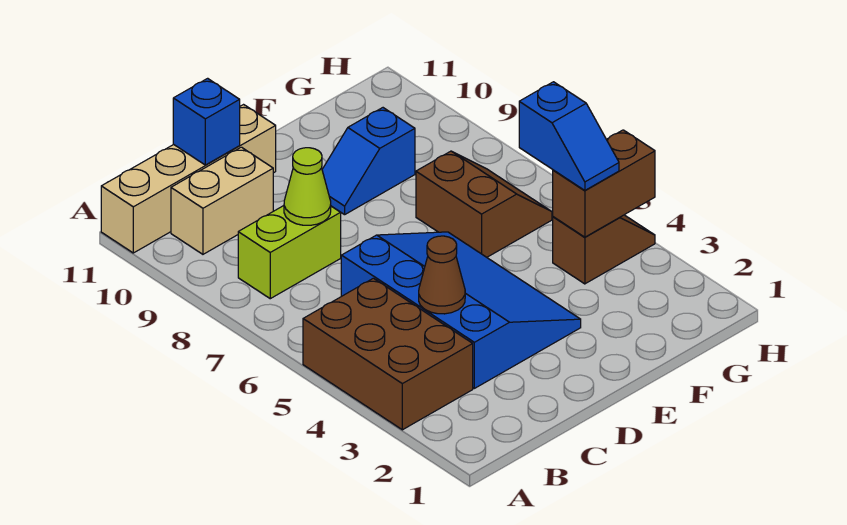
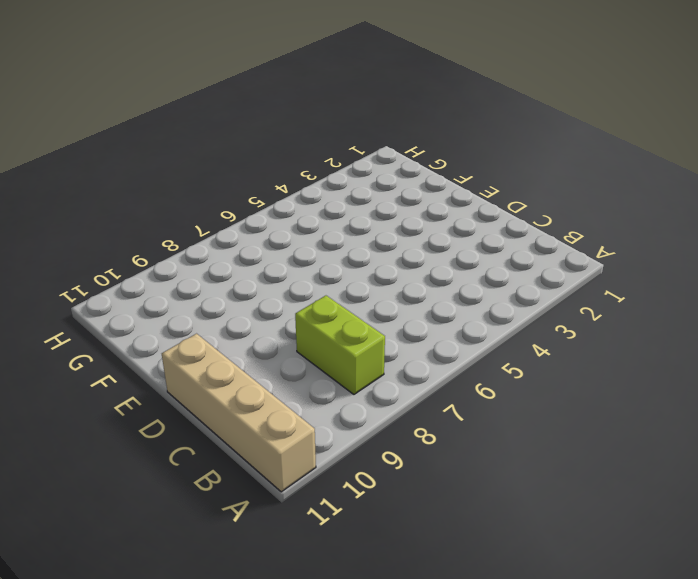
none -> brown brick A3:B5 level 1
none -> tan brick B10:C10 level 1
none -> blue slope C3:E6 level 1 top C

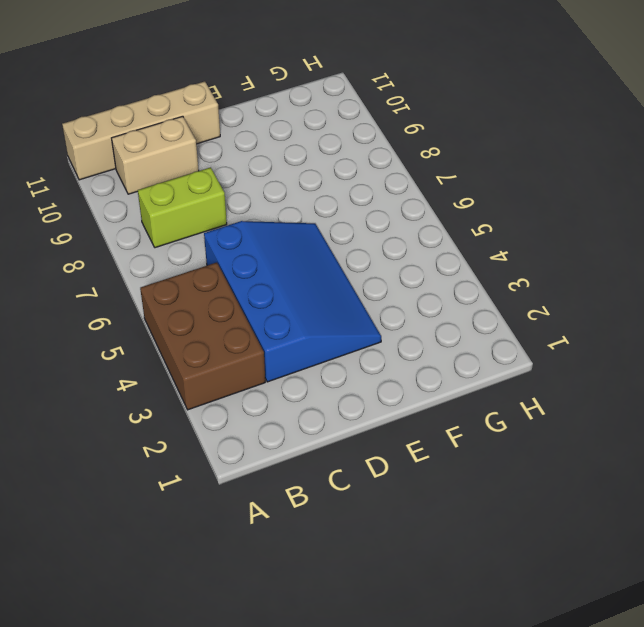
none -> blue slope E9:F9 level 1 top F
none -> brown slope F6:G7 level 1 top F
none -> brown slope G4:H4 level 1 top G

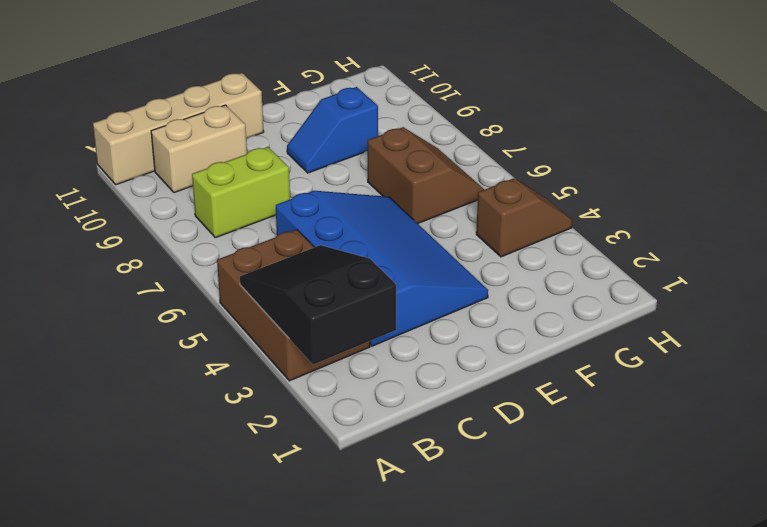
black slope A2:B4 level 2 top 2 -> none
none -> brown cone C4 level 2
none -> lime cone C8 level 2
none -> blue brick C11 level 2

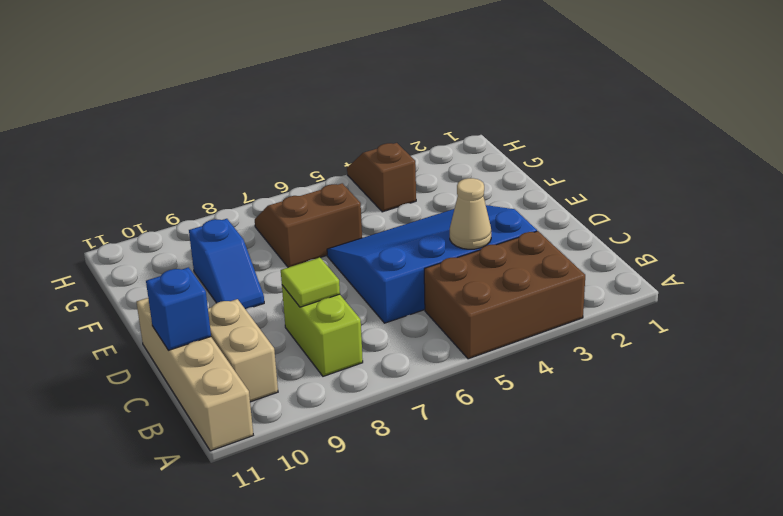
tan cone C4 level 2 -> brown cone C4 level 2
lime tile C8 level 2 -> lime cone C8 level 2
none -> brown brick G4:H4 level 2
none -> blue slope G4:G5 level 3 top 5

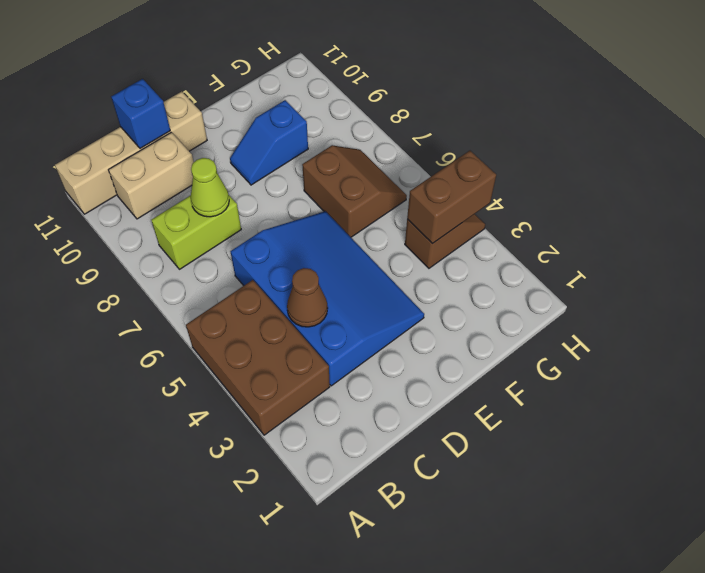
none -> blue slope G4:G5 level 3 top 5

